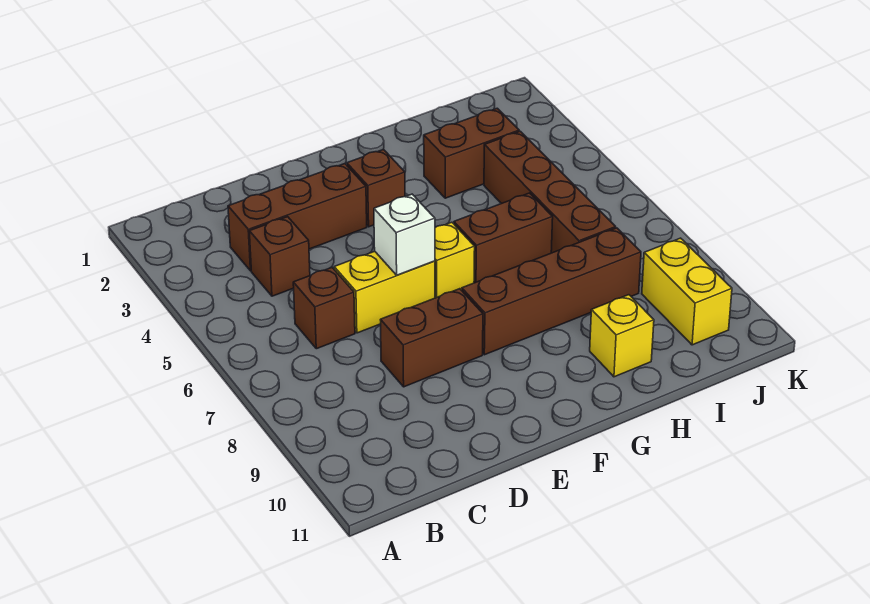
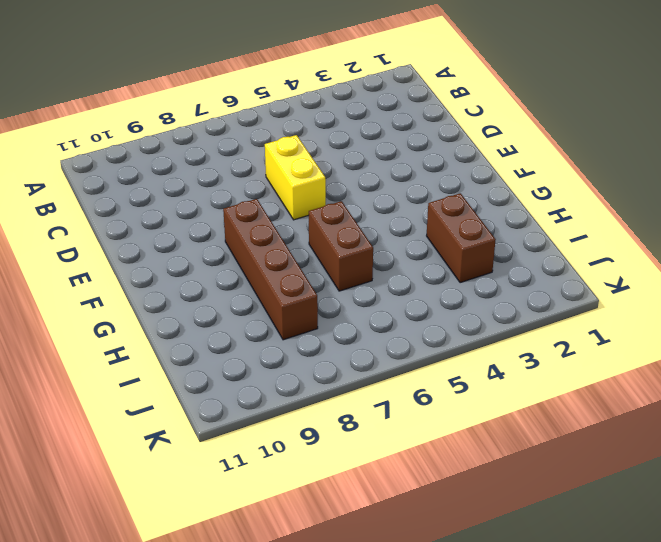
none -> brown brick C3:E3 level 1
none -> brown brick C4 level 1
none -> brown brick C6 level 1

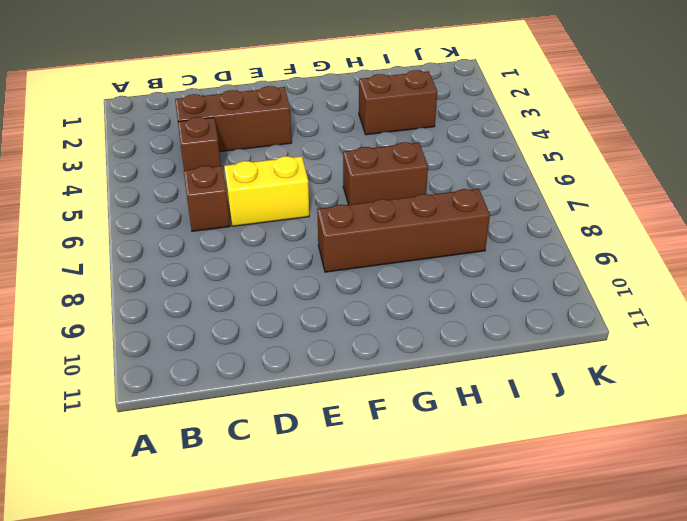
none -> brown brick D8:E8 level 1
none -> brown brick F3 level 1
none -> yellow brick F6 level 1

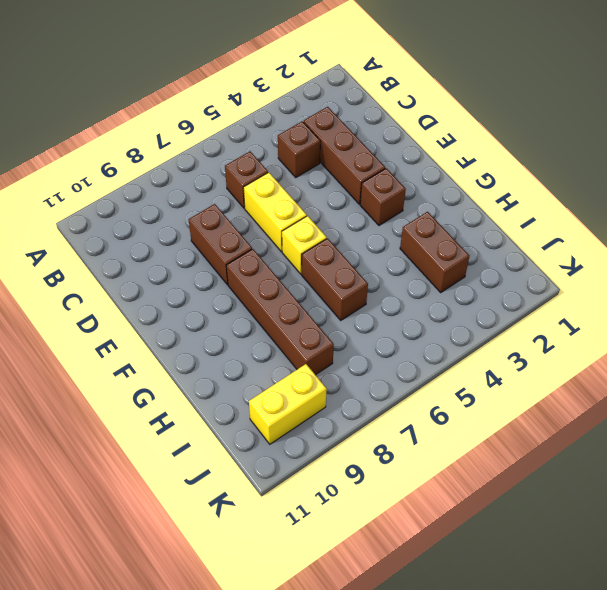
none -> yellow brick H10 level 1
none -> brown brick I4:I7 level 1
none -> white brick E6 level 2

